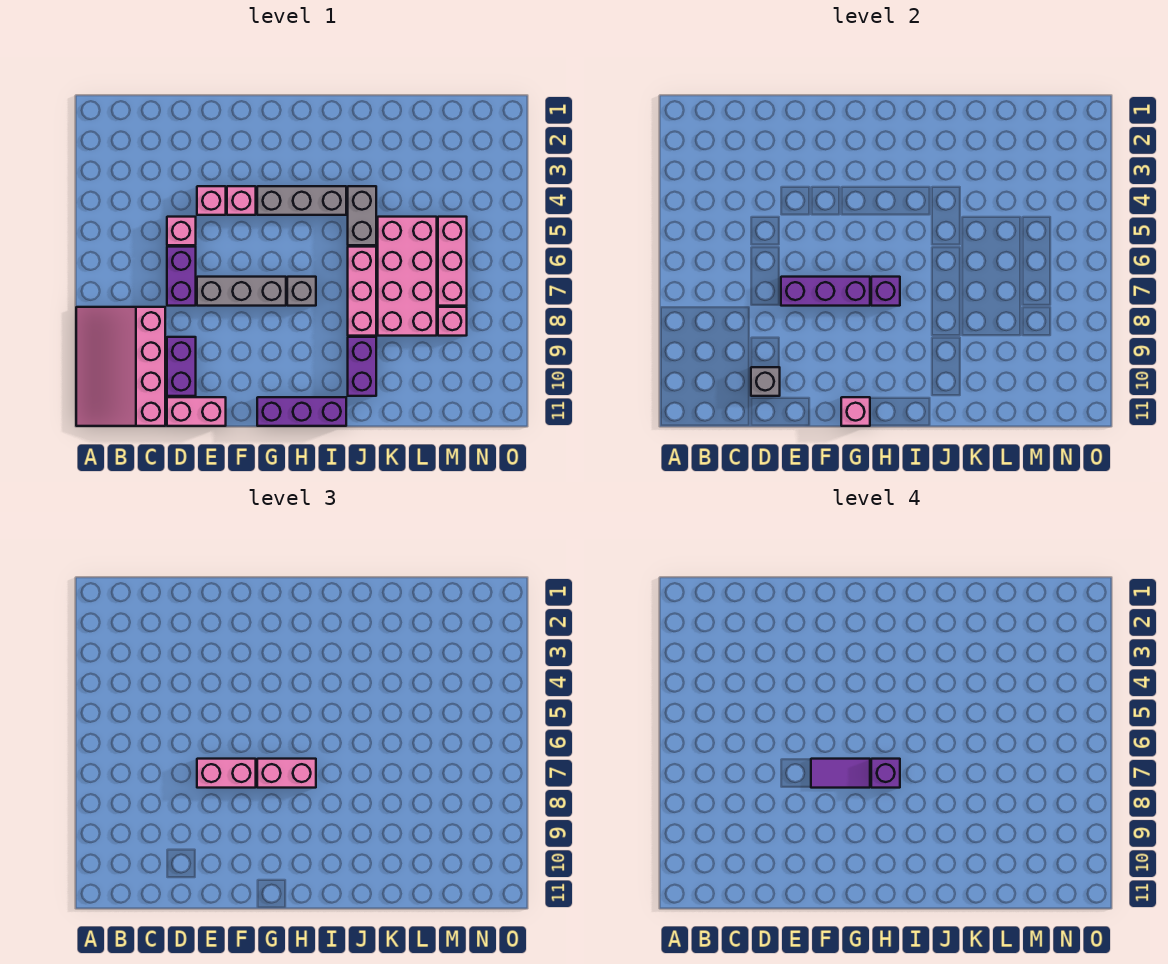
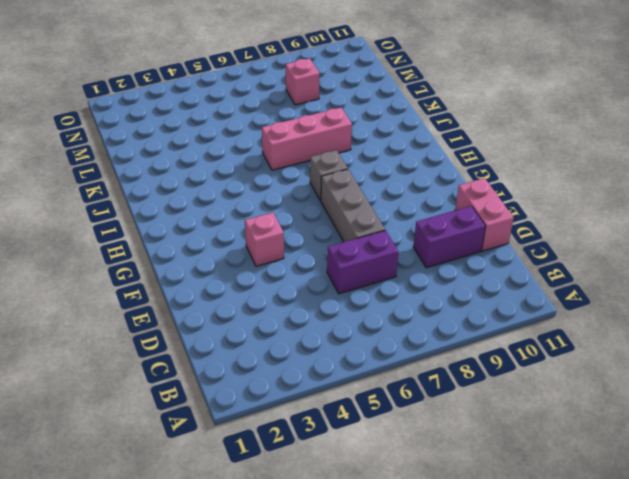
none -> pink slope A8:C11 level 1 top C
none -> pink brick D5 level 1
none -> pink brick E4 level 1

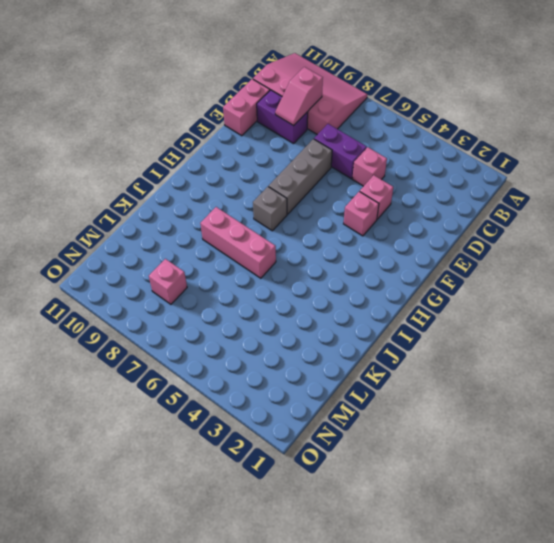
pink slope C9:D9 level 2 top C -> none
none -> grey brick G4:I4 level 1
none -> purple brick G11:I11 level 1
none -> grey brick J4:J5 level 1

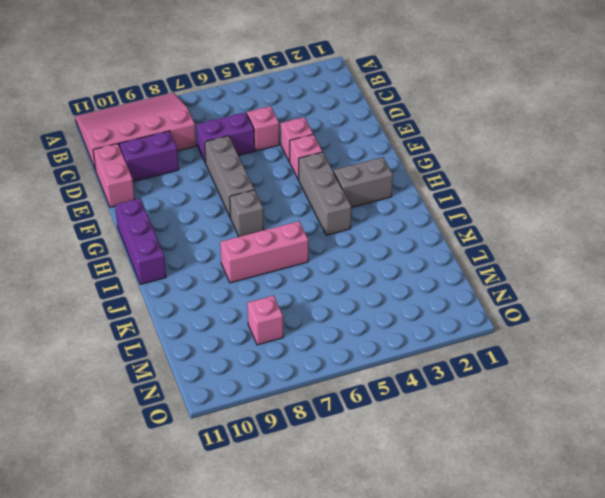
grey brick H2:H3 level 1 -> grey brick J4:J5 level 1
none -> purple brick J9:J10 level 1
none -> pink brick K5:L8 level 1
none -> pink brick M5:M7 level 1

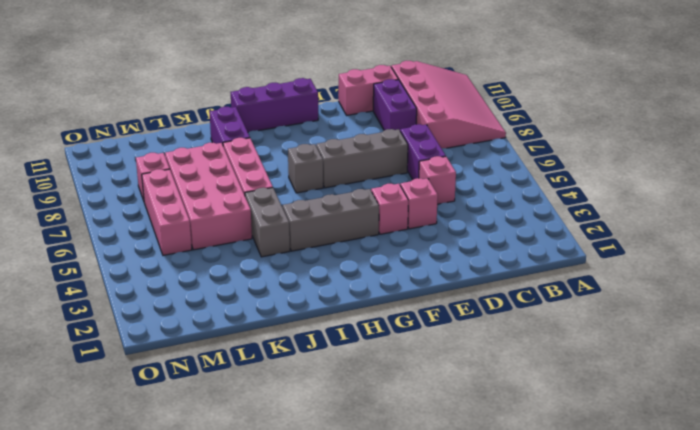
none -> grey brick D10 level 2
none -> purple brick E7:G7 level 2
none -> pink brick G11 level 2

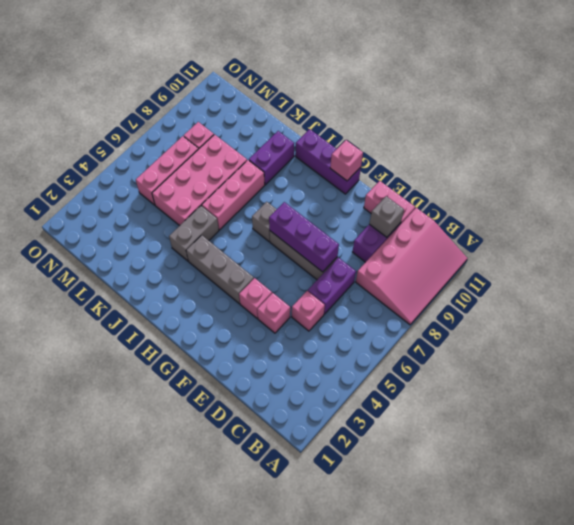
none -> purple brick H7 level 2
none -> pink brick E7:F7 level 3
none -> pink brick G7:H7 level 3

